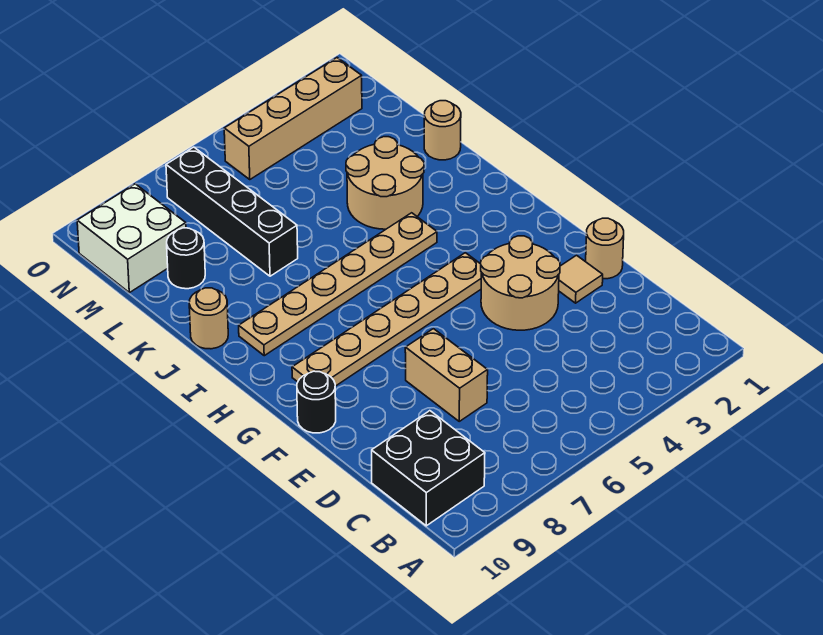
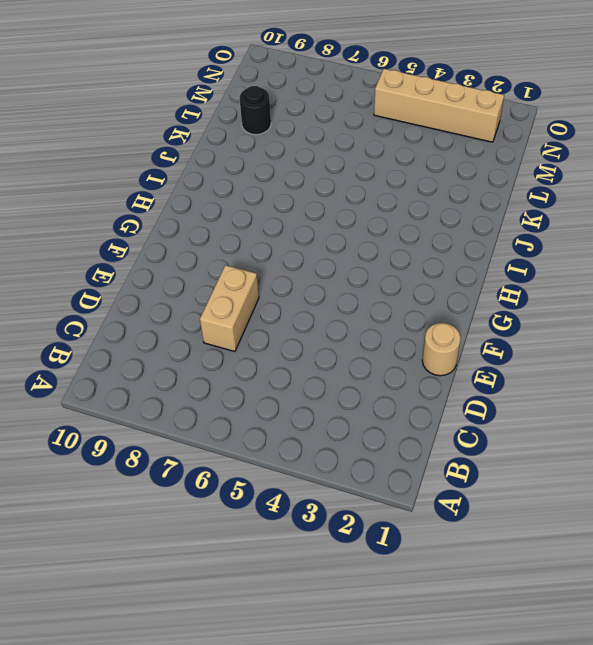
none -> black brick B9:C10 level 1
none -> tan tile E2 level 1
none -> tan round brick E3:F4 level 1

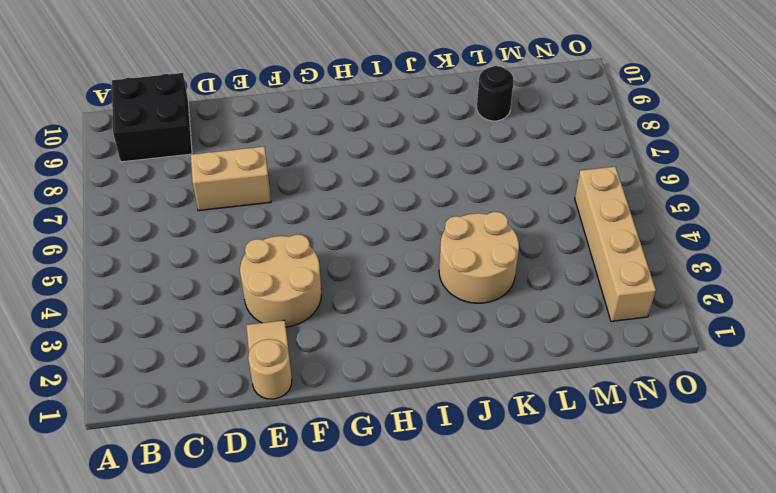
none -> black round brick F10 level 1
none -> tan plate G4:G9 level 1
none -> tan plate I4:I9 level 1

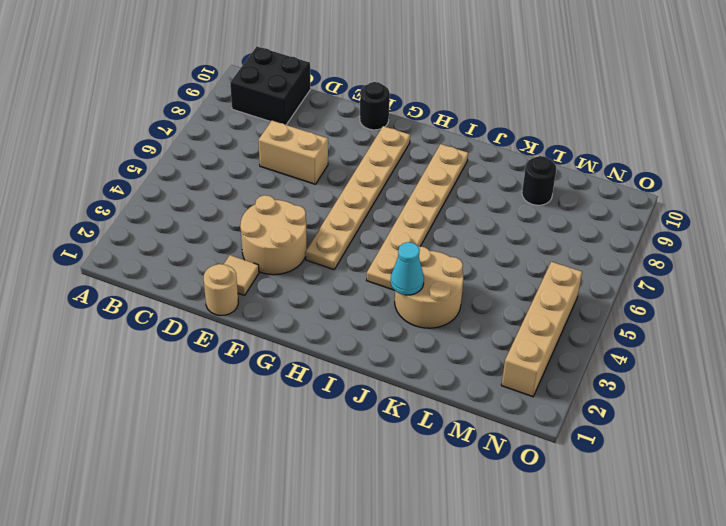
cyan cone J3 level 2 -> none
none -> tan round brick J10 level 1
none -> tan round brick K1 level 1
none -> black brick K7:N7 level 1

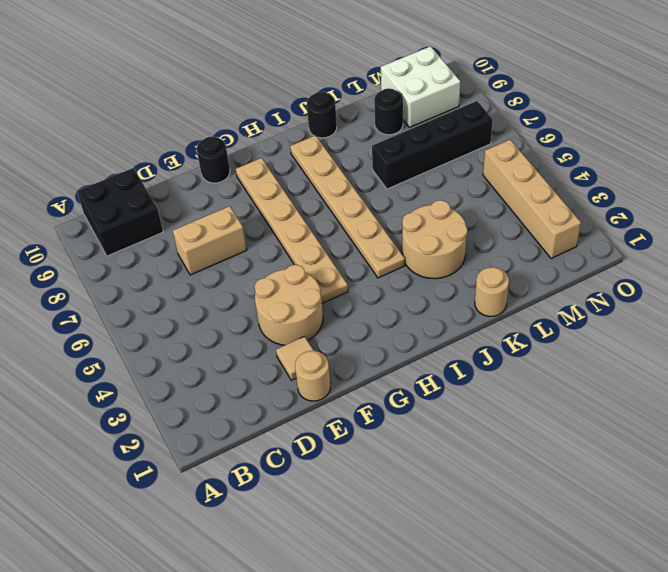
black round brick J10 level 1 -> tan round brick J10 level 1

